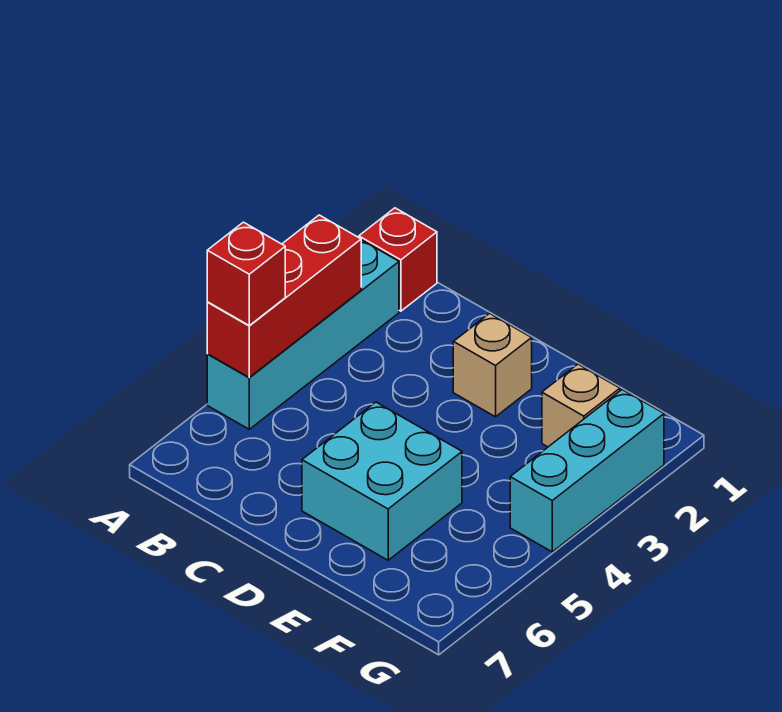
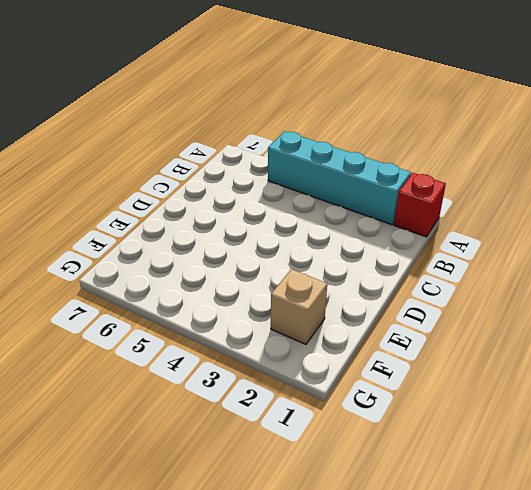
none -> tan brick D2 level 1
none -> cyan brick D5:E6 level 1

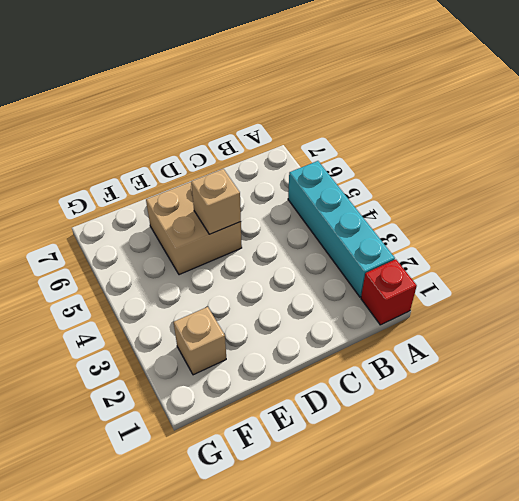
tan brick D5:E6 level 1 -> cyan brick D5:E6 level 1
tan brick D5 level 2 -> tan brick D2 level 1
none -> cyan brick G2:G4 level 1
none -> red brick A3:A5 level 2

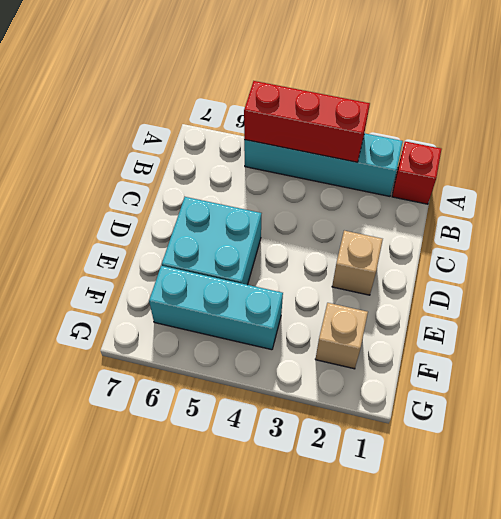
cyan brick F4:F6 level 1 -> cyan brick G2:G4 level 1
none -> red brick A5 level 3

